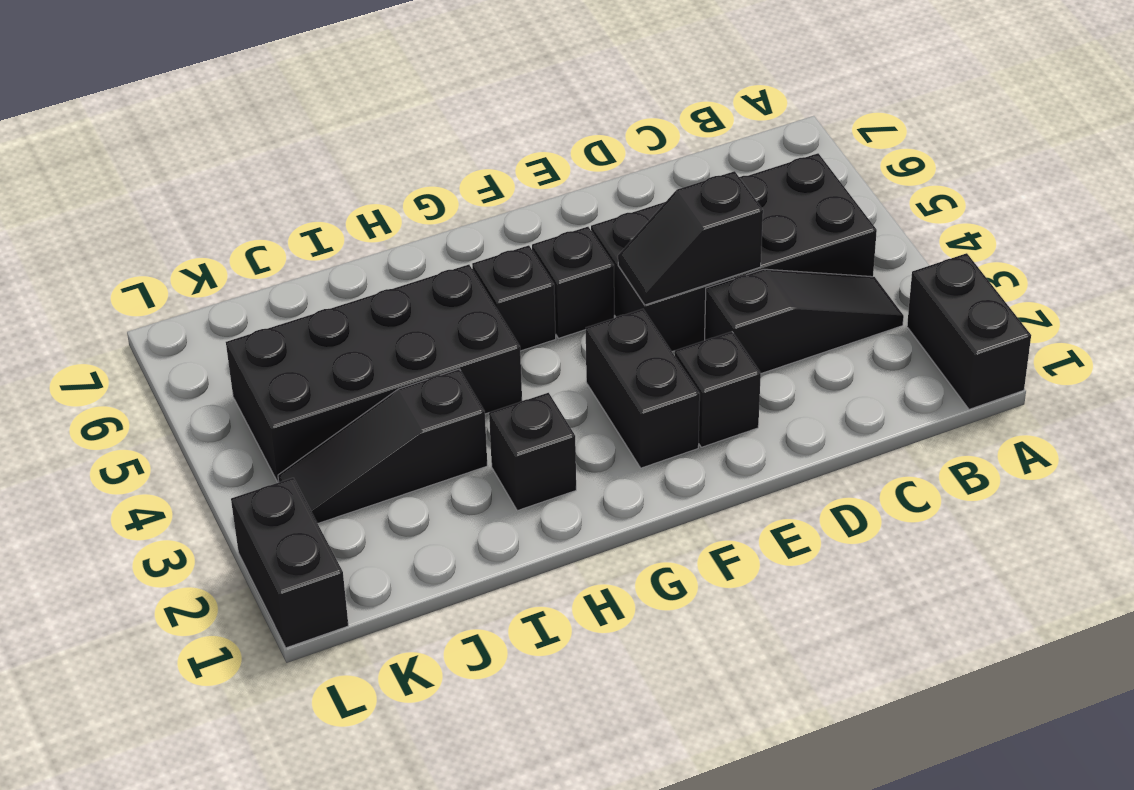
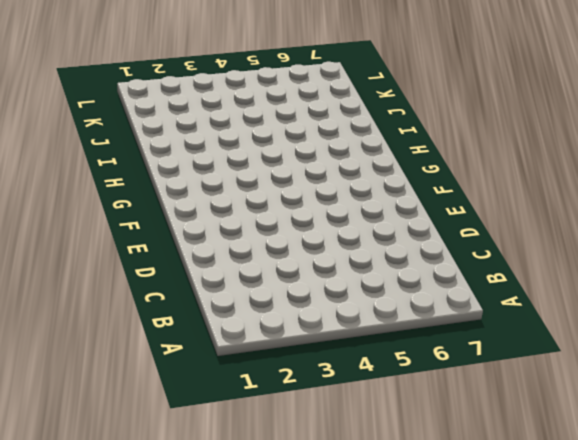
none -> black brick A1:A2 level 1
none -> black slope B3:D3 level 1 top D
none -> black brick B4:E5 level 1

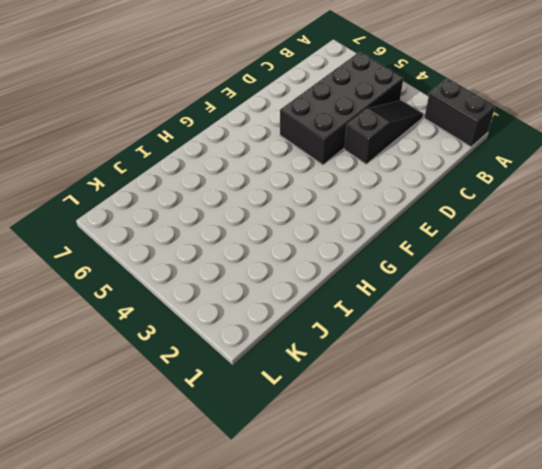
none -> black brick E2 level 1
none -> black brick F2:F3 level 1
none -> black brick F5 level 1

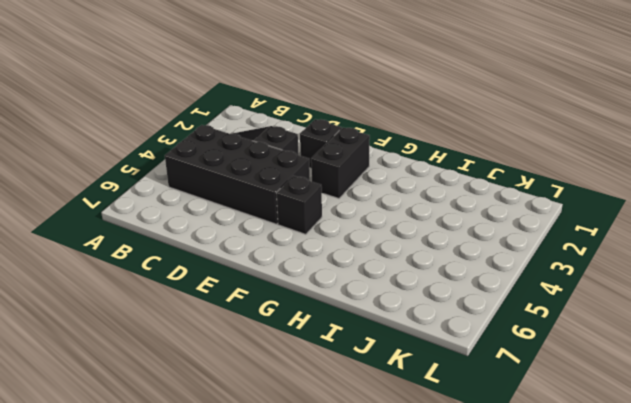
none -> black brick A1:A2 level 1
none -> black brick G5 level 1
none -> black brick H2 level 1

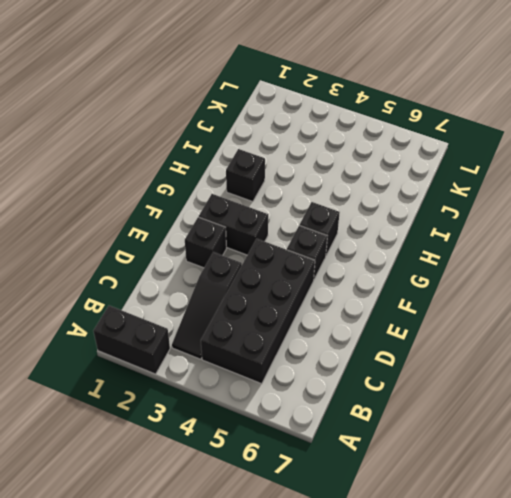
none -> black brick H4:K5 level 1
none -> black slope I3:K3 level 1 top I
none -> black brick L1:L2 level 1

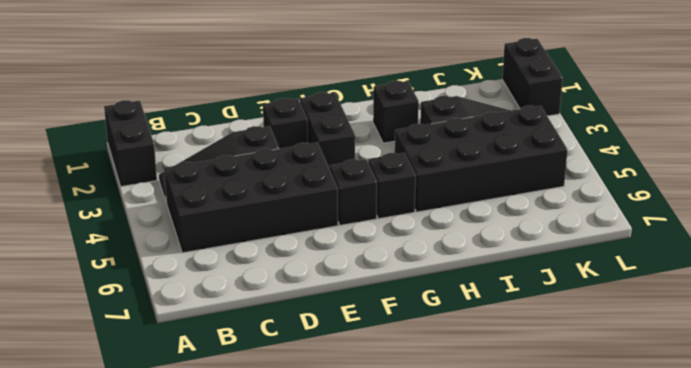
none -> black slope D4:E4 level 2 top D

